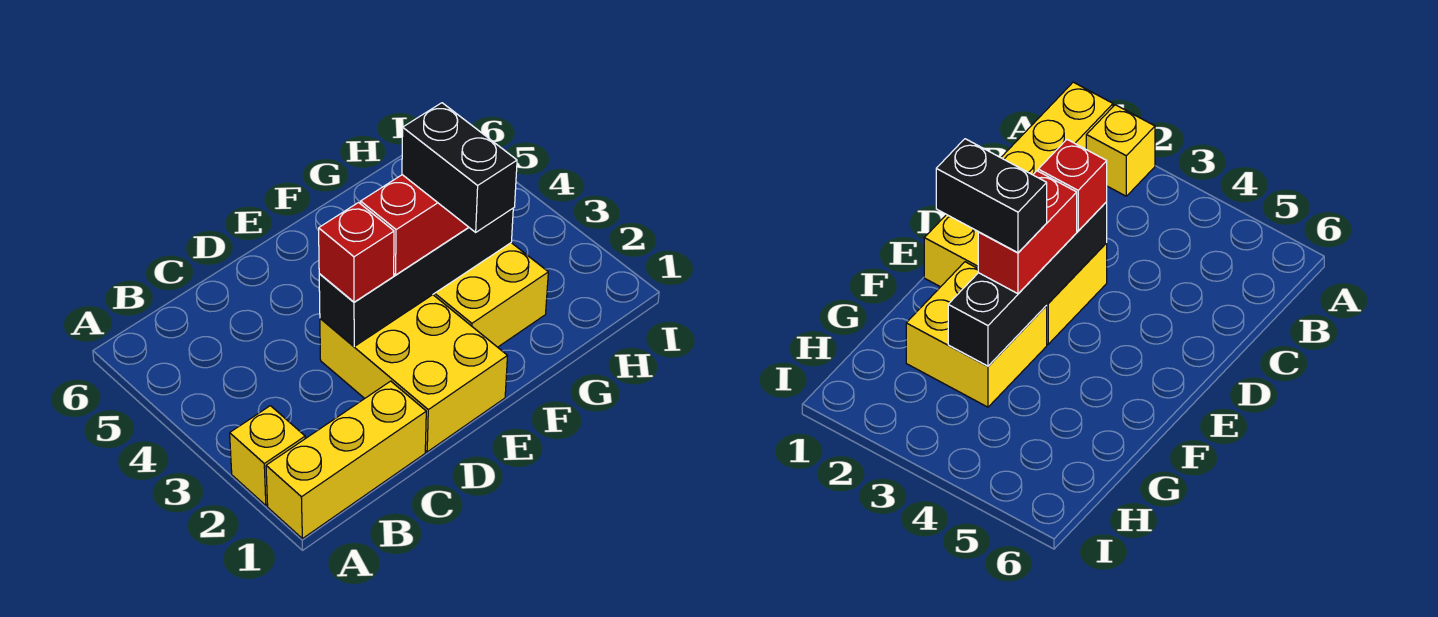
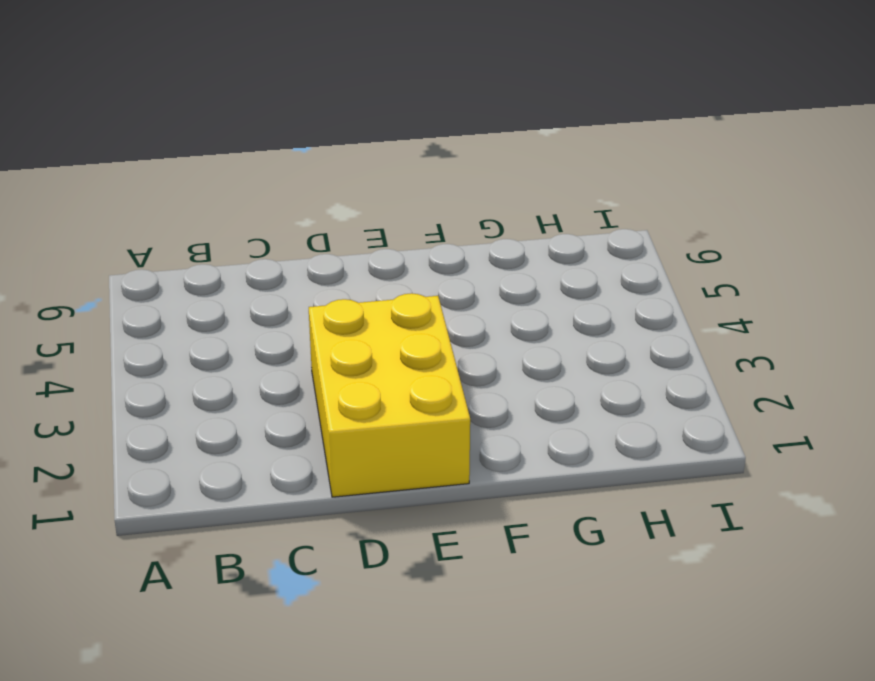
none -> yellow brick A1:C1 level 1
none -> yellow brick A2 level 1

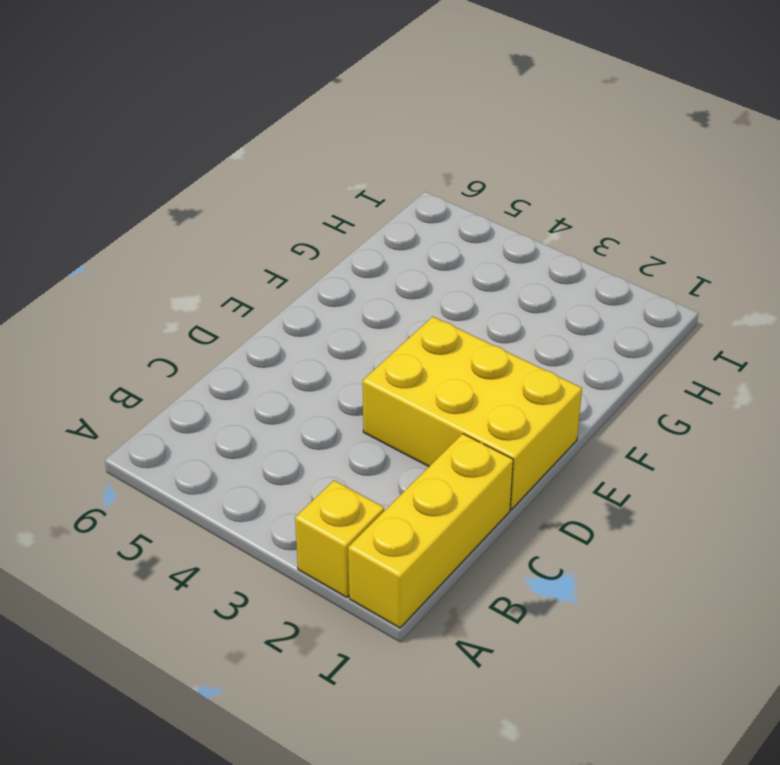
none -> yellow brick F2:G3 level 1
none -> black brick D3:G3 level 2

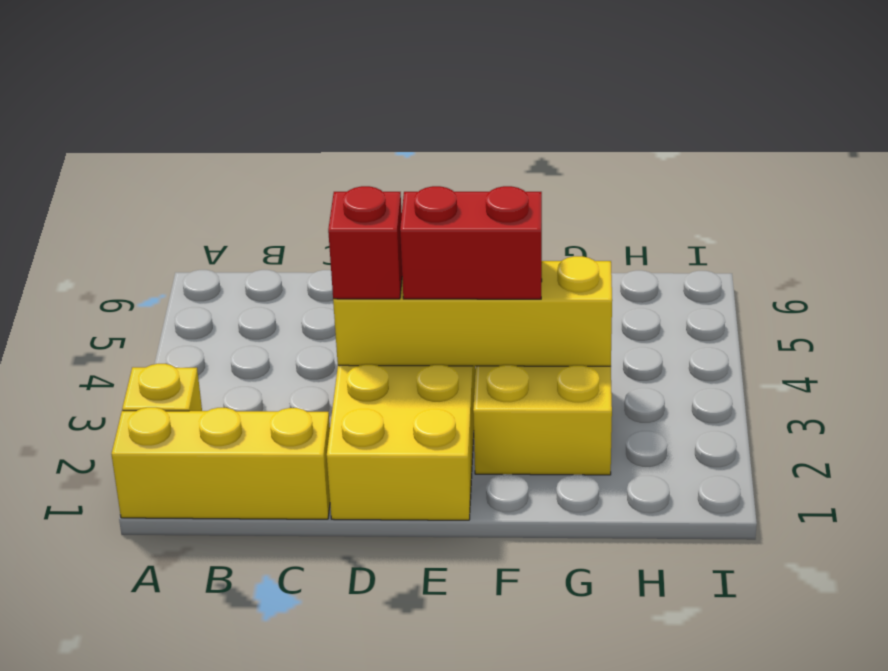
yellow brick D3:G3 level 2 -> black brick D3:G3 level 2
none -> black brick F2:F3 level 4

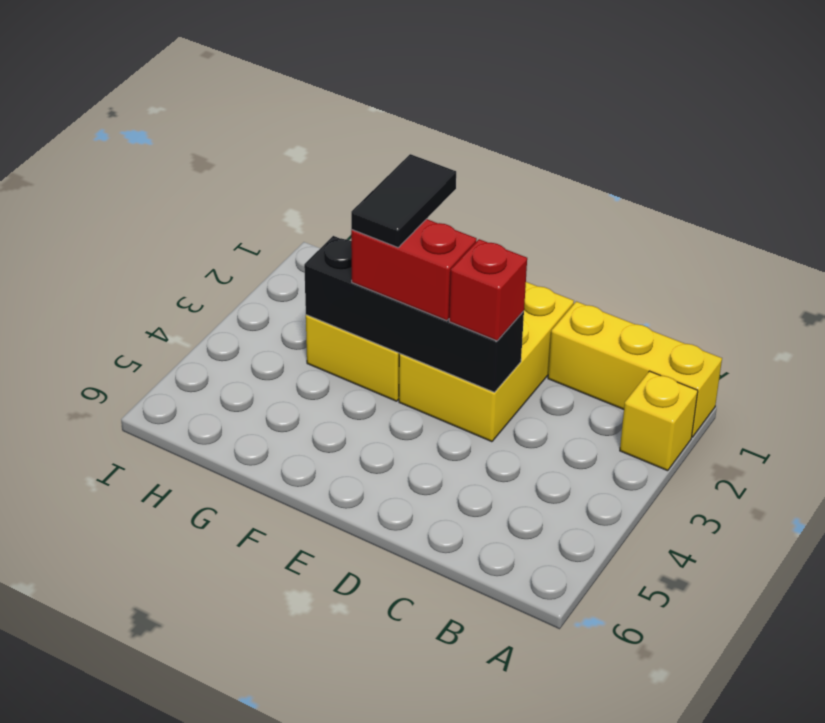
black tile F2:F3 level 4 -> black brick F2:F3 level 4

